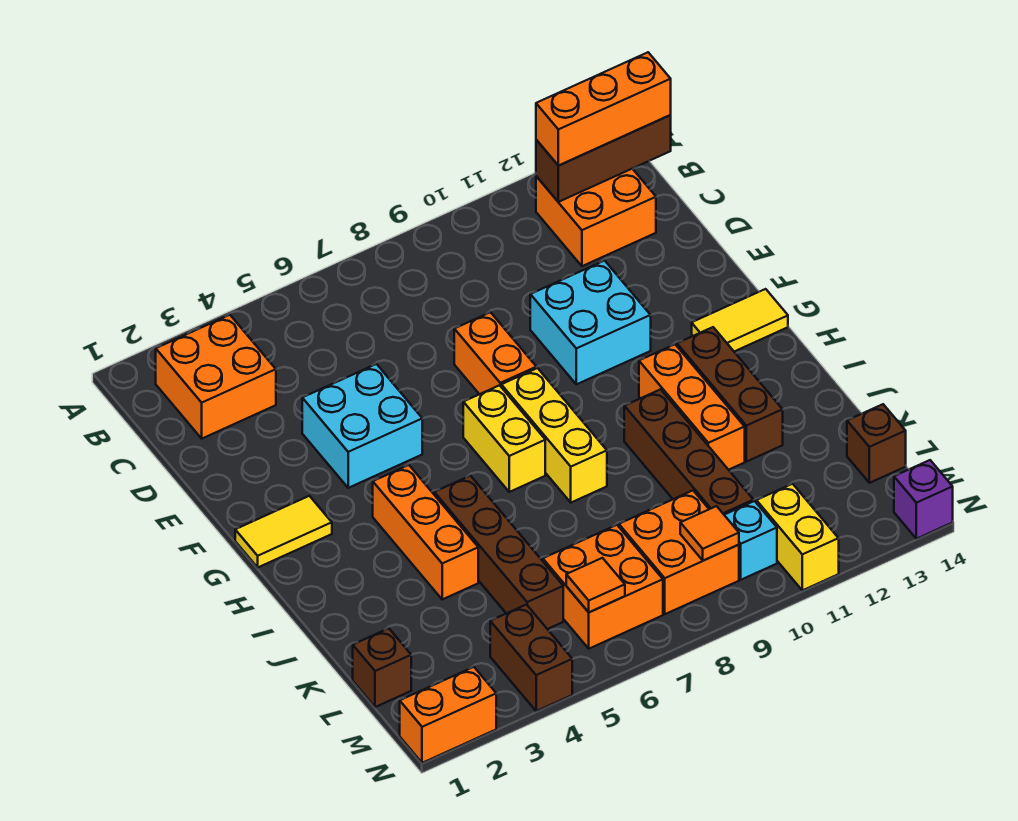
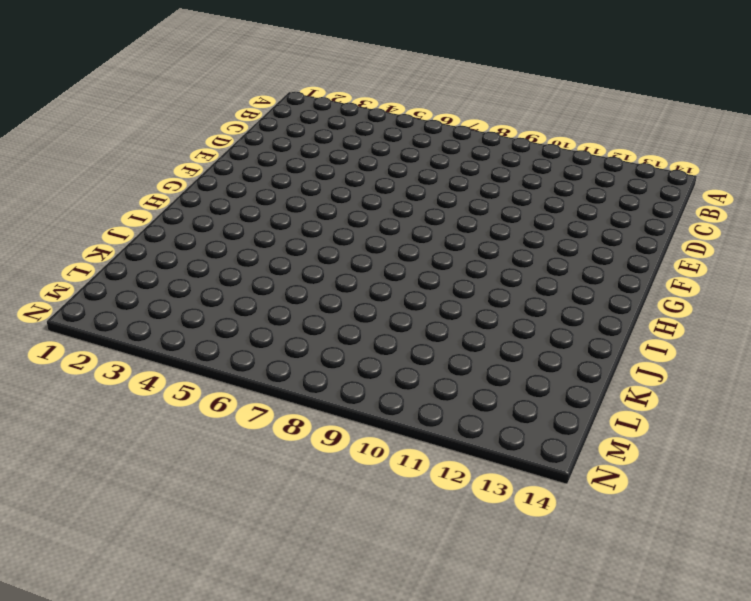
none -> orange brick B2:C3 level 1
none -> orange brick B12:C13 level 1
none -> cyan brick E4:F5 level 1

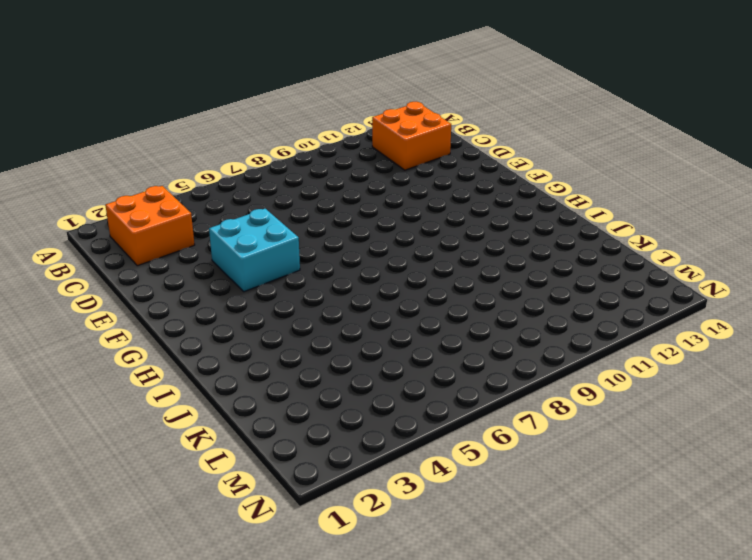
none -> orange brick E8:F8 level 1
none -> cyan brick E10:F11 level 1
none -> yellow tile G1:G2 level 1

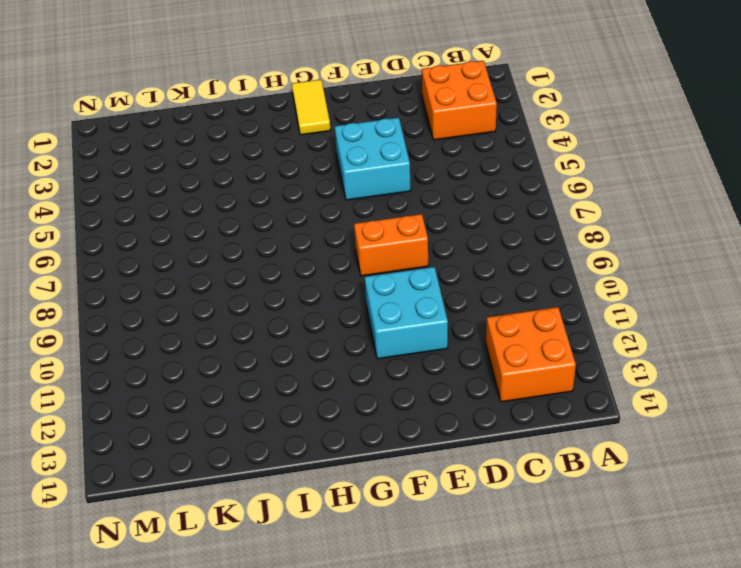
none -> yellow brick G7:H7 level 1
none -> yellow brick G8:I8 level 1
none -> yellow tile G13:G14 level 1

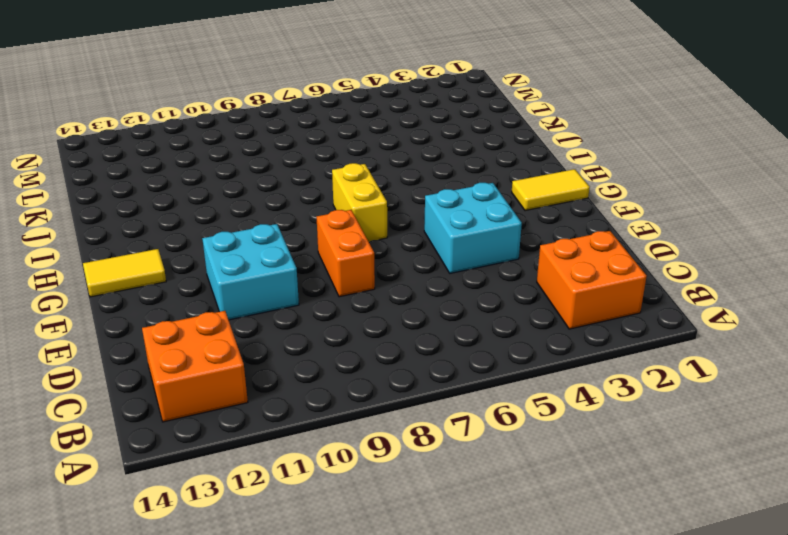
none -> yellow brick G8:I8 level 1
none -> orange brick H4:J4 level 1
none -> orange brick H11:J11 level 1

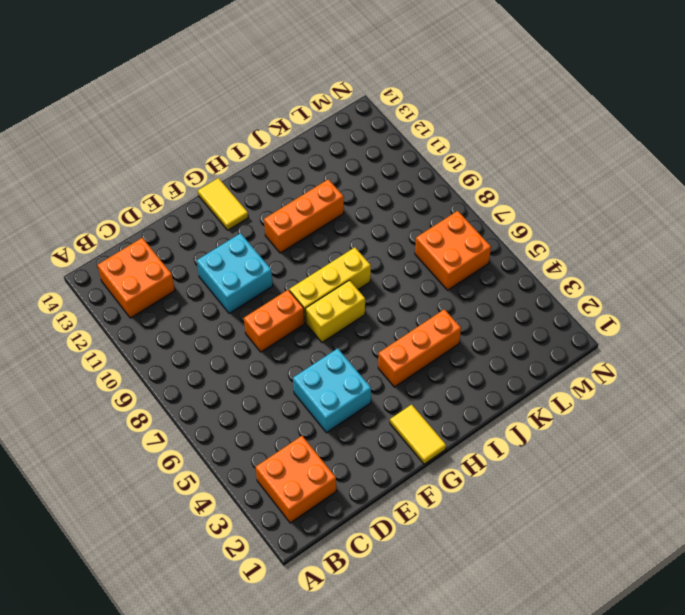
none -> brown brick H12:J12 level 1
none -> brown brick I5:L5 level 1
none -> brown brick I10:L10 level 1

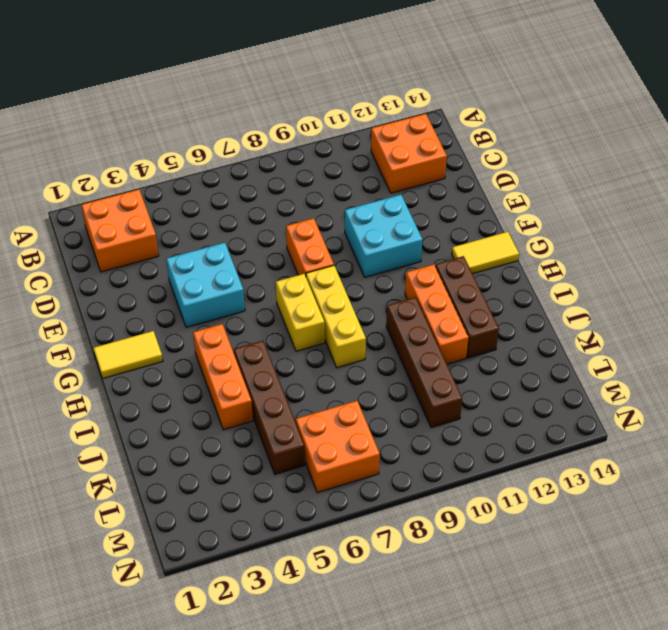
none -> brown brick L1 level 1
none -> orange brick L8:M9 level 1
none -> brown brick L14 level 1

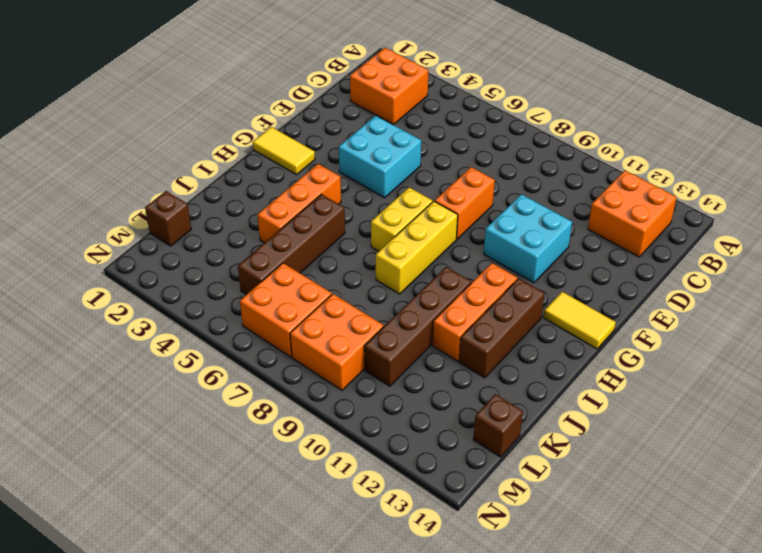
none -> brown brick M4:N4 level 1
none -> cyan brick M10 level 1
none -> yellow brick M11:N11 level 1

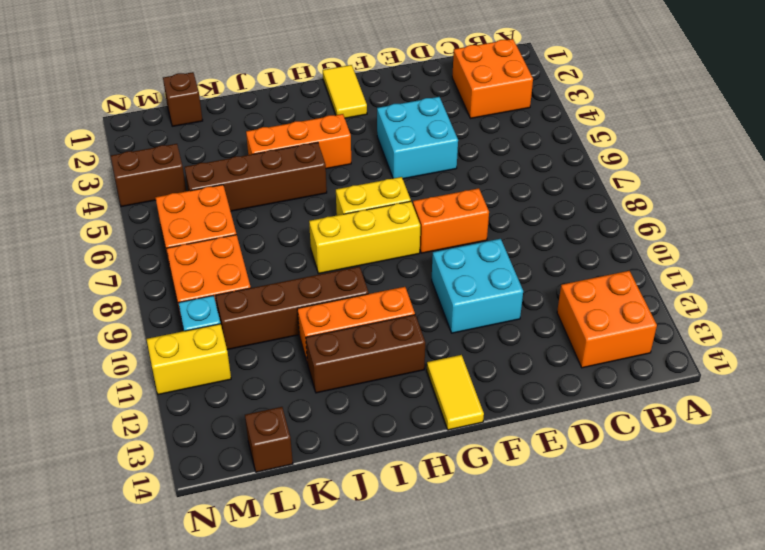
none -> orange brick N1:N2 level 1
none -> purple brick N14 level 1
none -> brown brick B12:B14 level 2

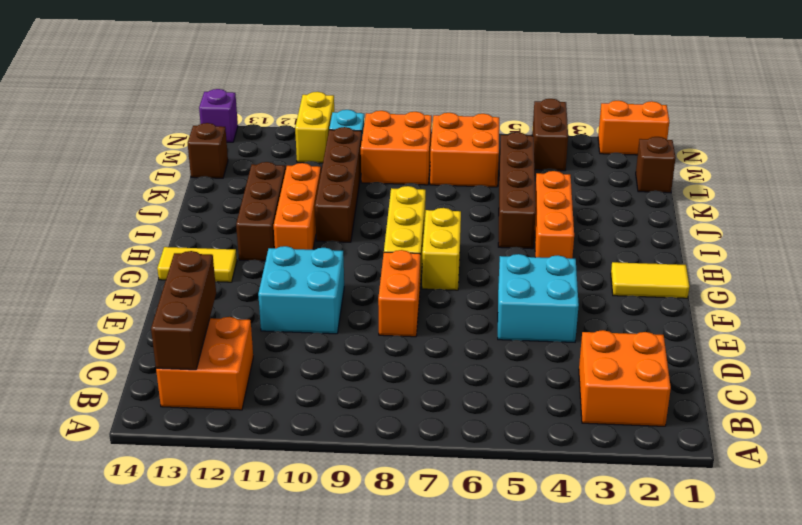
brown brick B13:D13 level 2 -> brown brick B12:B14 level 2
none -> orange tile M6 level 2
none -> orange tile M9 level 2
none -> orange brick B12:B14 level 3

